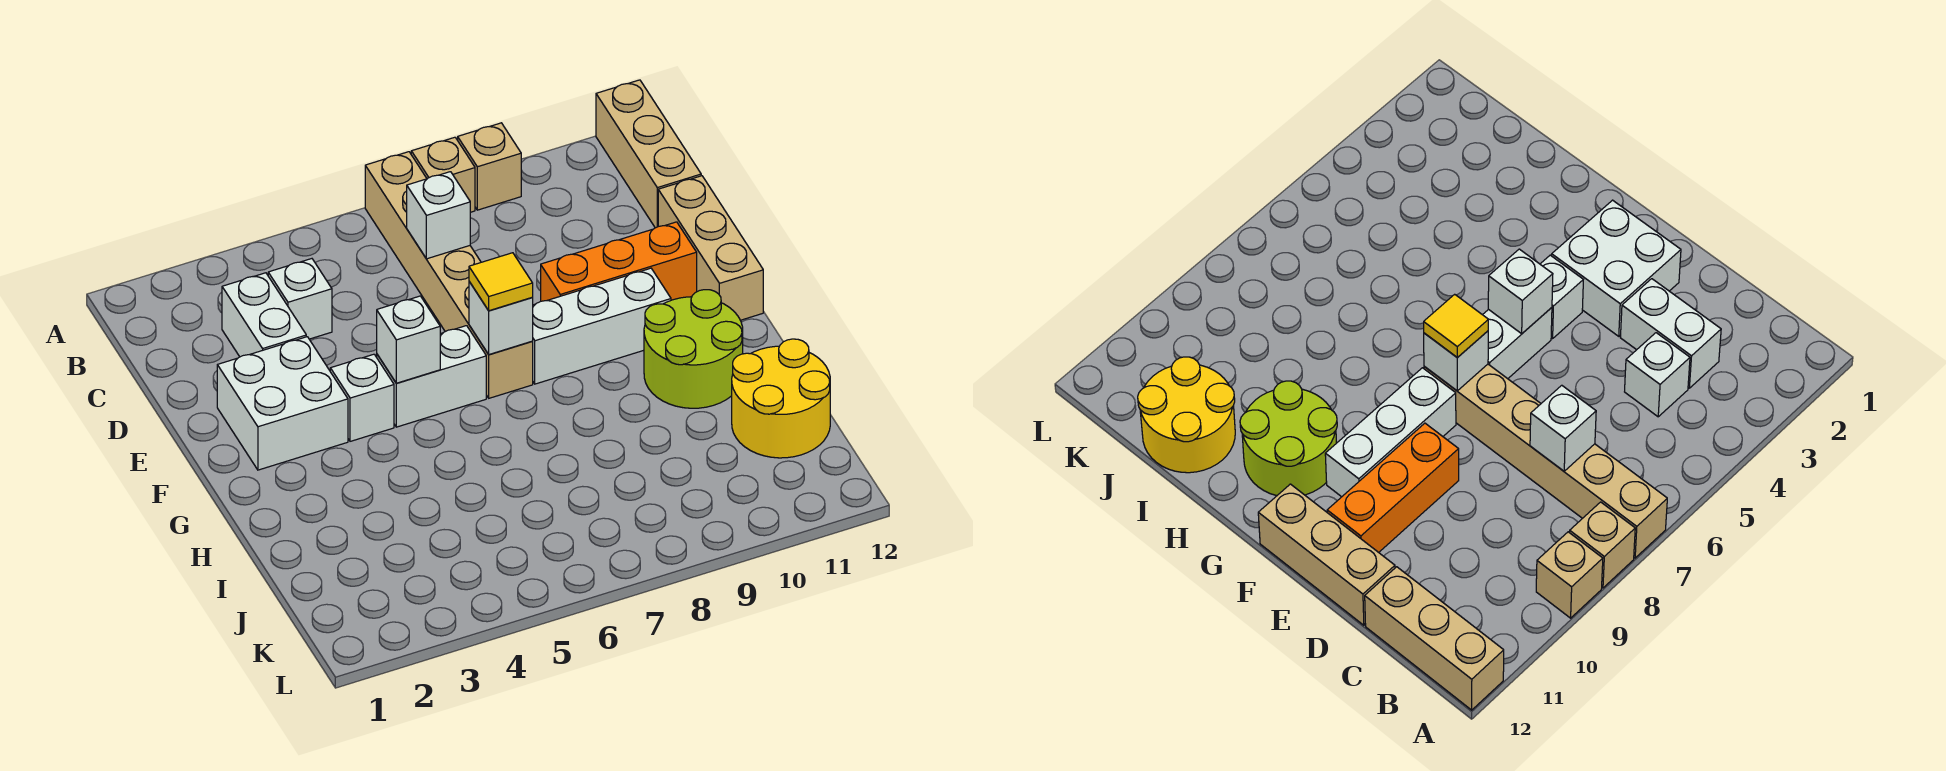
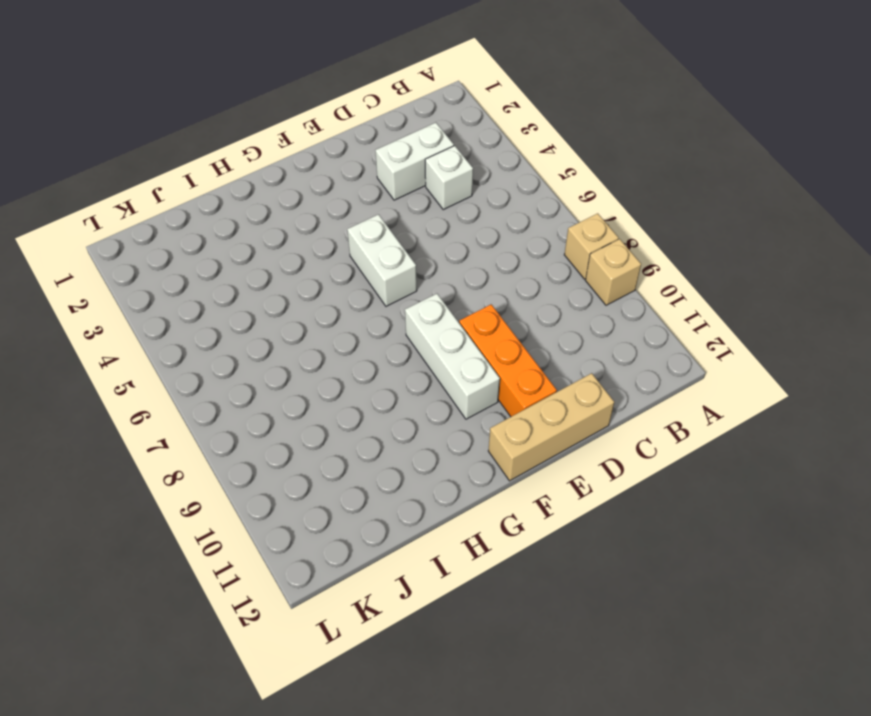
none -> tan brick A7:F7 level 1
none -> tan brick A12:C12 level 1
none -> white brick E2:F3 level 1

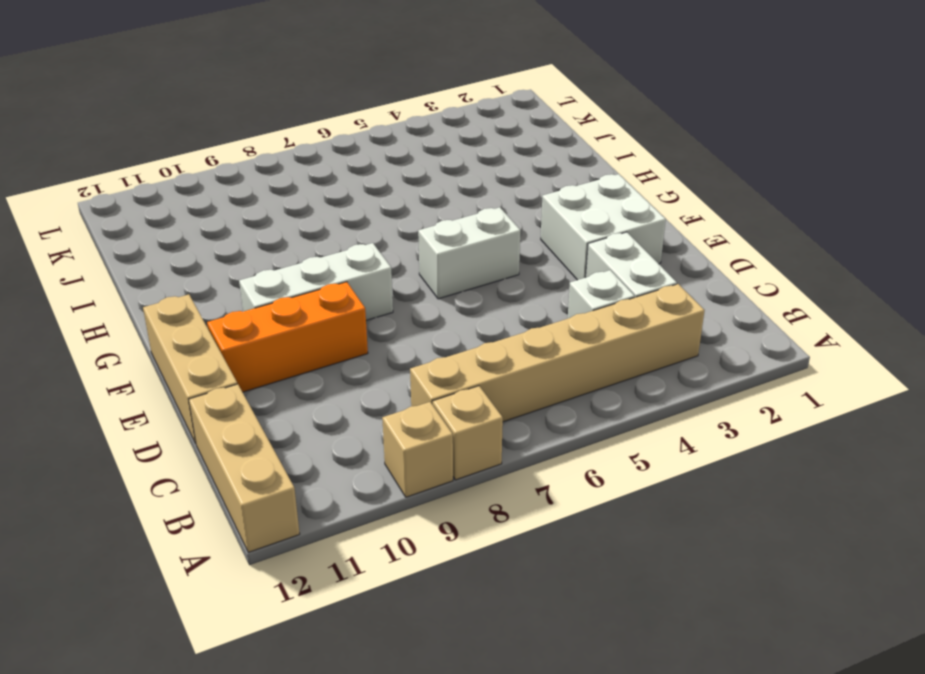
tan brick B3:B8 level 1 -> tan brick A7:F7 level 1
none -> white brick F4 level 1
none -> lime round brick G10:H11 level 1
none -> yellow round brick I11:J12 level 1

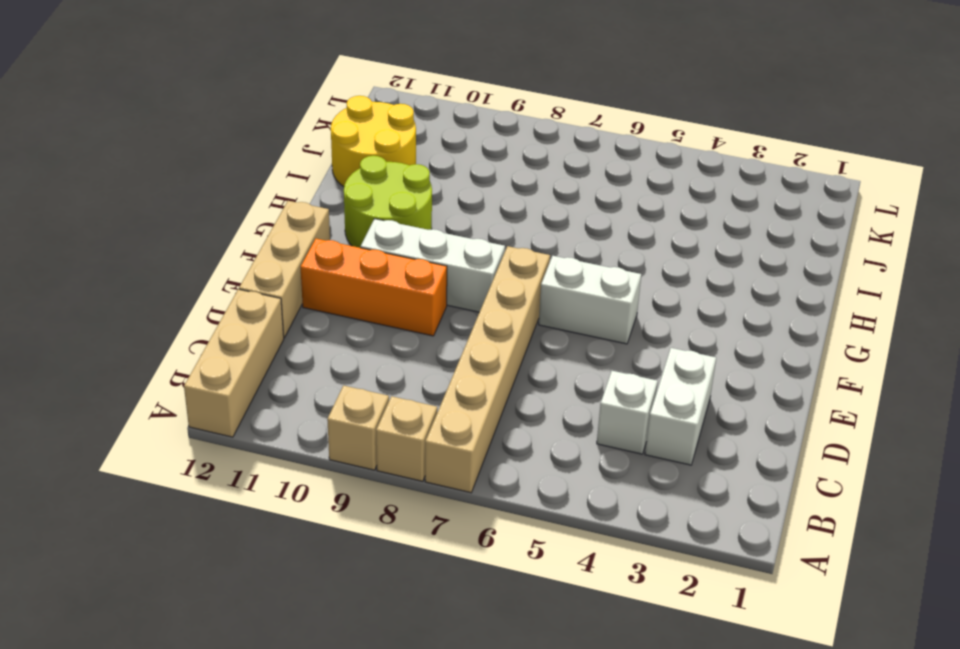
none -> white brick E2:F3 level 1
none -> white brick F4 level 1
none -> white brick C7 level 2

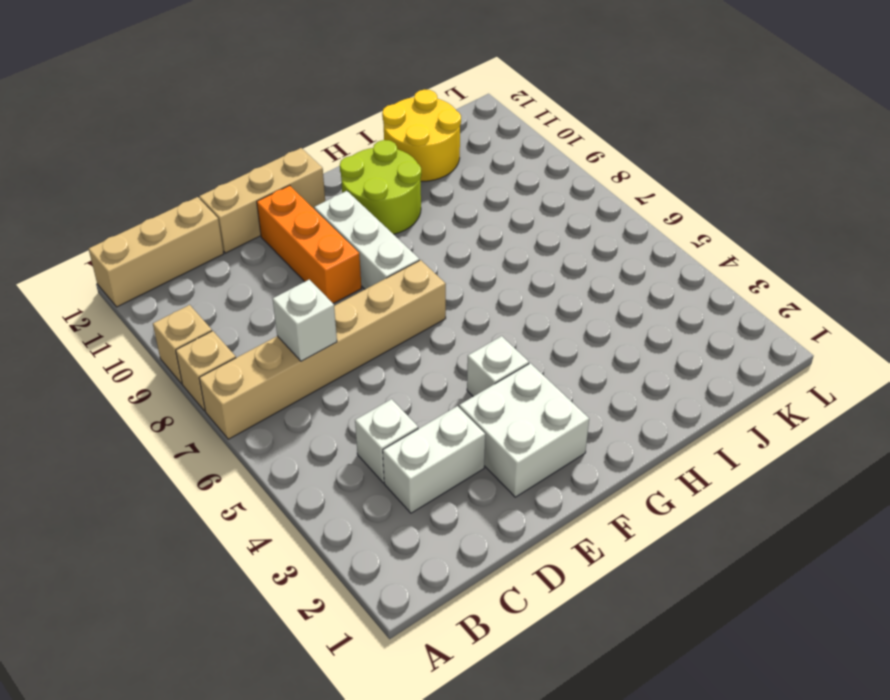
none -> white brick F5:F6 level 1
none -> white brick F5 level 2
none -> white brick F7 level 2

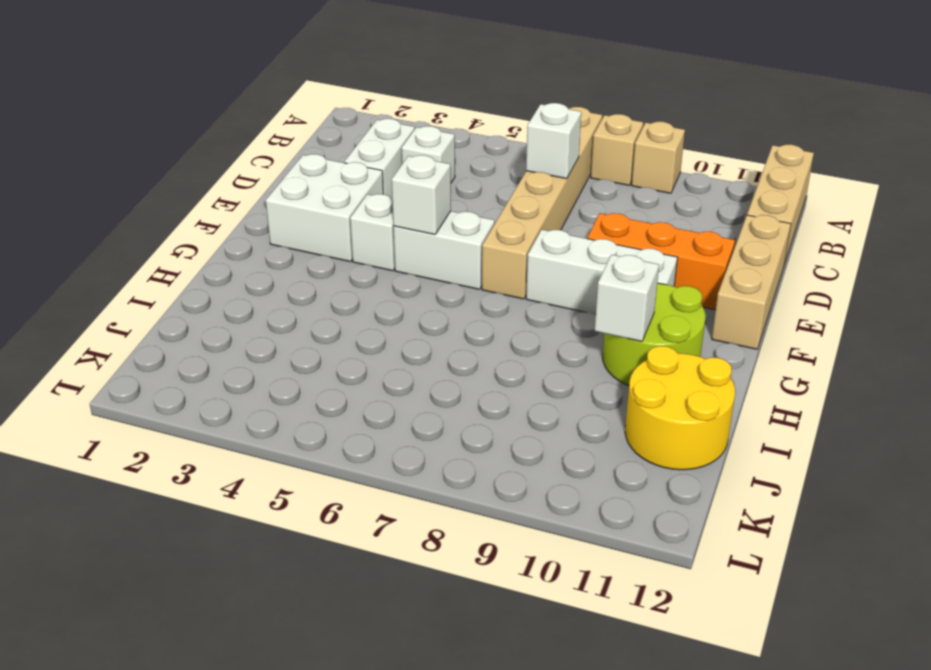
white brick H10 level 2 -> white brick F7 level 2
none -> yellow tile F7 level 3

